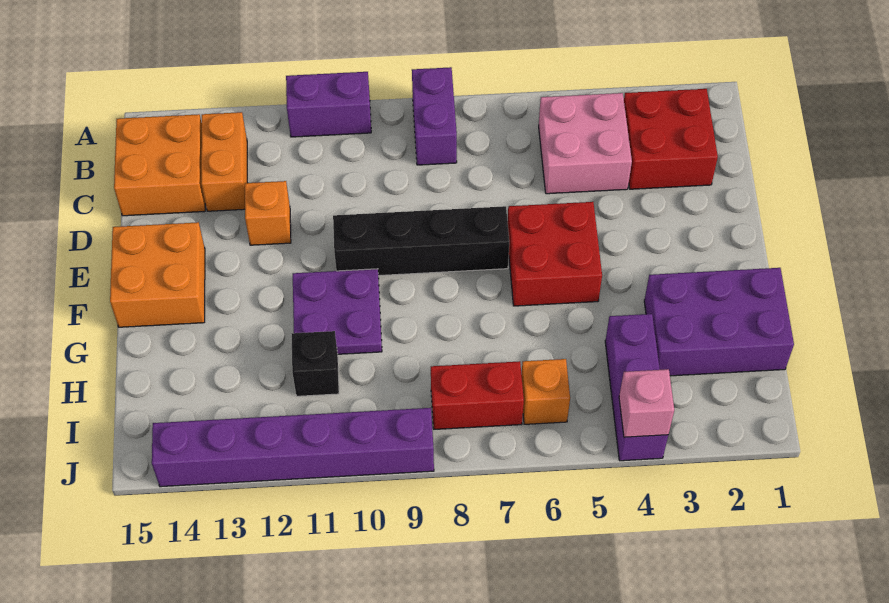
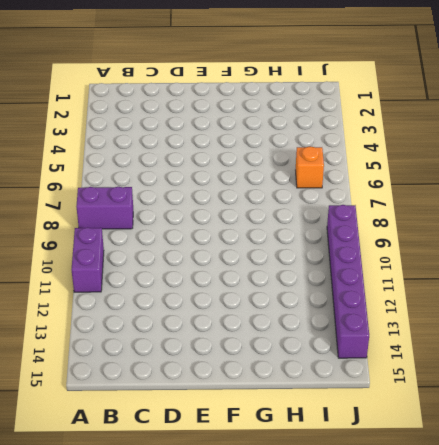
none -> red brick B2:C3 level 1
none -> pink brick B4:C5 level 1
none -> orange brick B13:C13 level 1

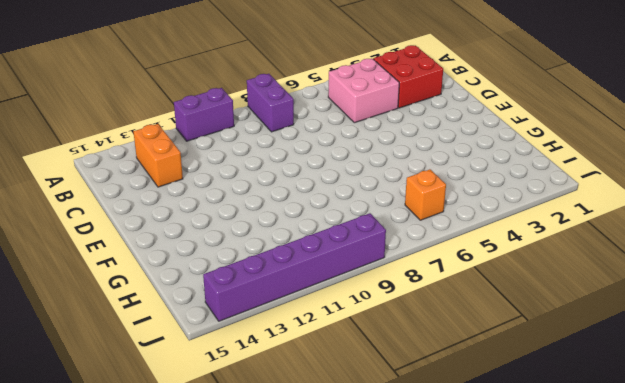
none -> orange brick B14:C15 level 1
none -> orange brick D12 level 1
none -> red brick E5:F6 level 1

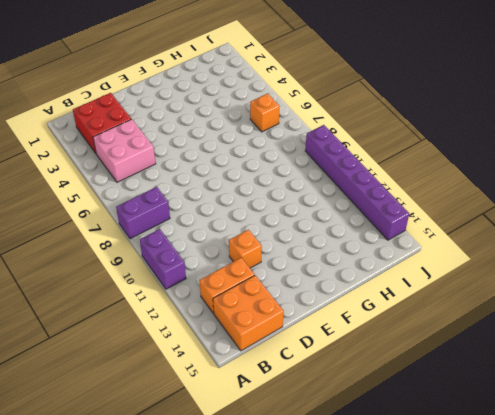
none -> red brick E5:F6 level 1
none -> black brick E7:E10 level 1
none -> orange brick E14:F15 level 1

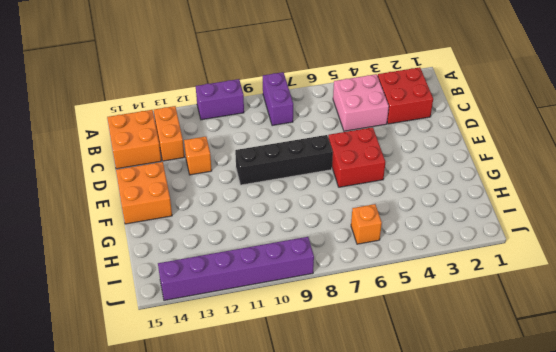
none -> purple plate F10:G11 level 1
none -> purple brick G1:H3 level 1
none -> purple brick H4:J4 level 1

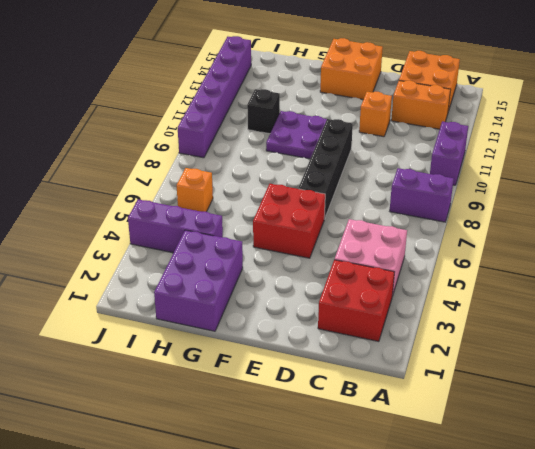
none -> red brick I7:I8 level 1
none -> pink brick J4 level 2

